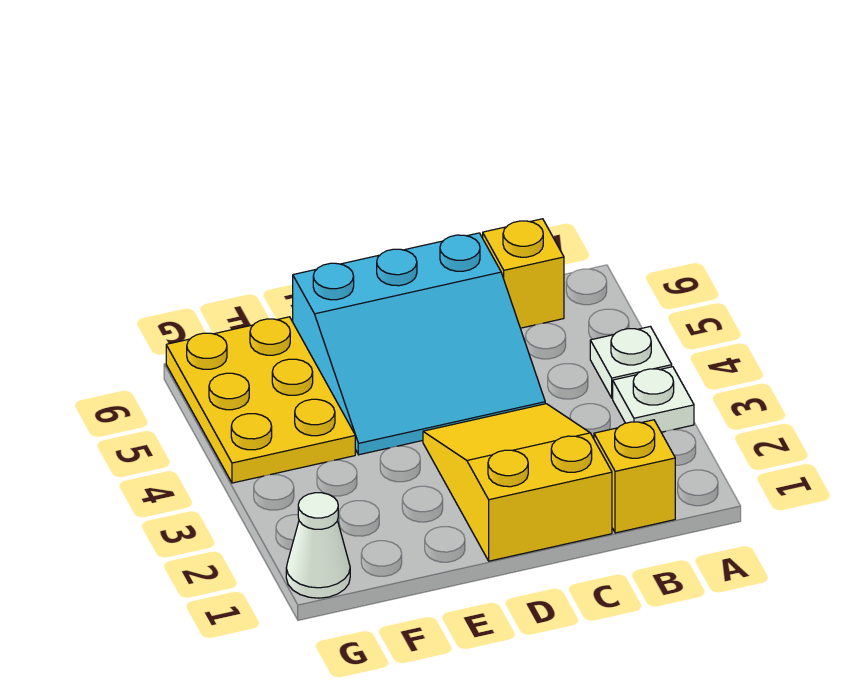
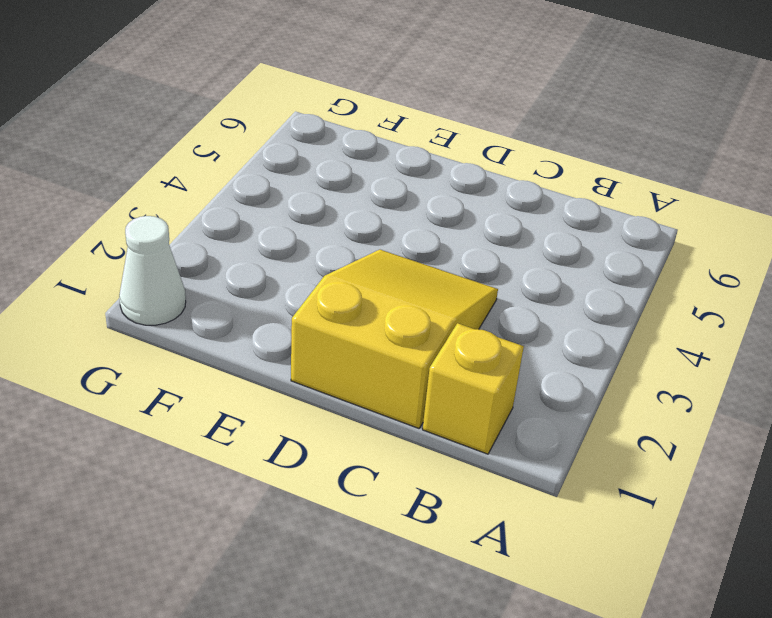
none -> white plate A3 level 1
none -> white plate A4 level 1

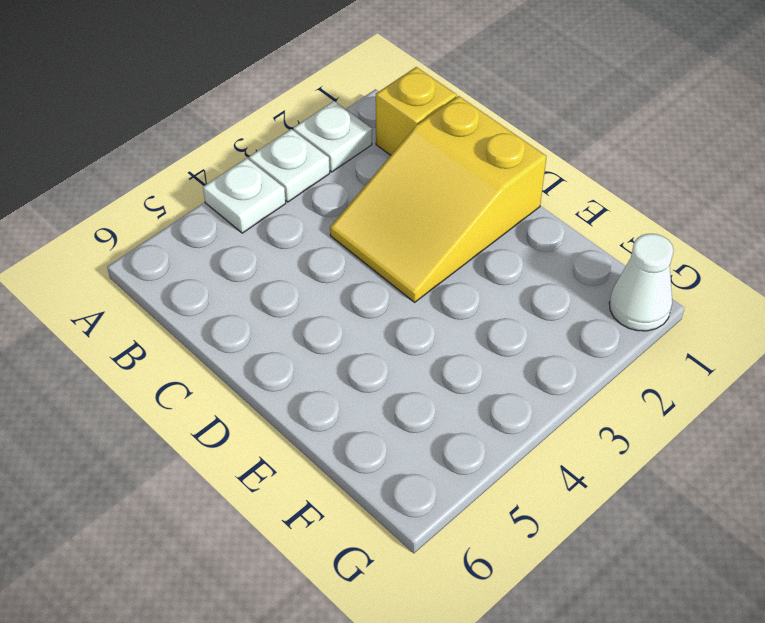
white plate A2 level 1 -> none
none -> yellow brick B6 level 1
none -> cyan slope C4:E6 level 1 top 6

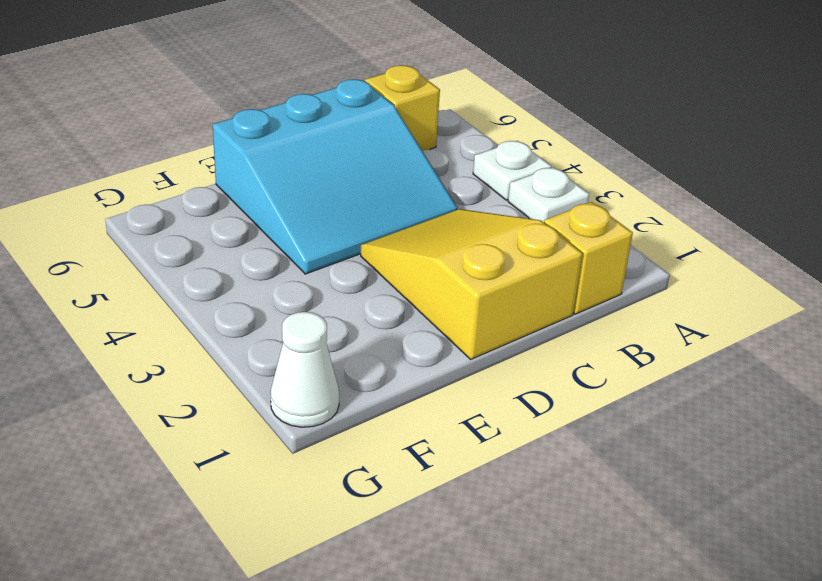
none -> yellow plate F4:G6 level 1

